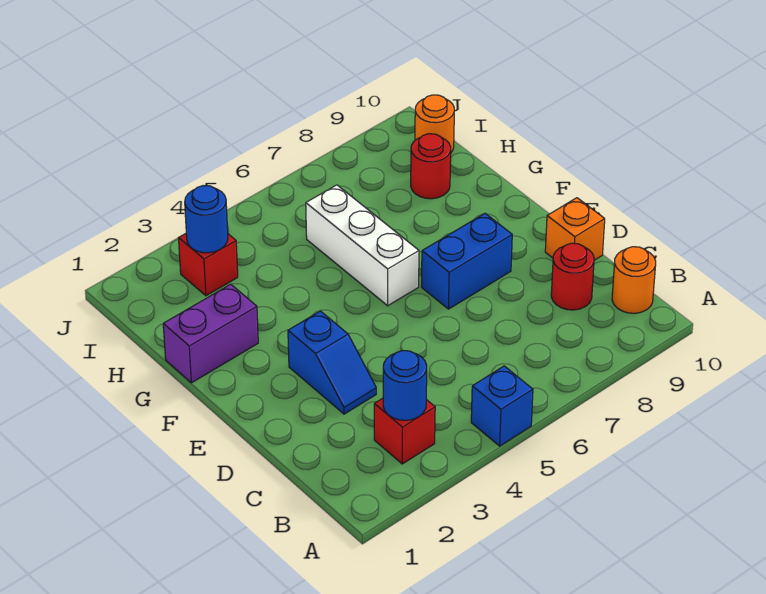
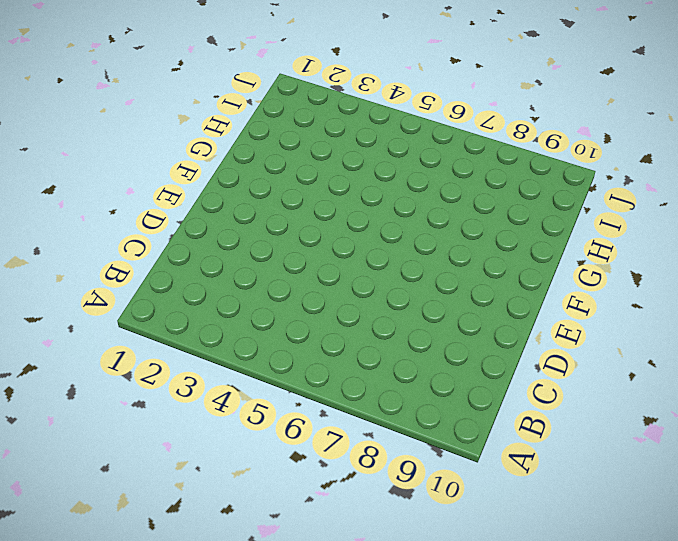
none -> blue brick A5 level 1
none -> red brick B3 level 1
none -> orange round brick B10 level 1

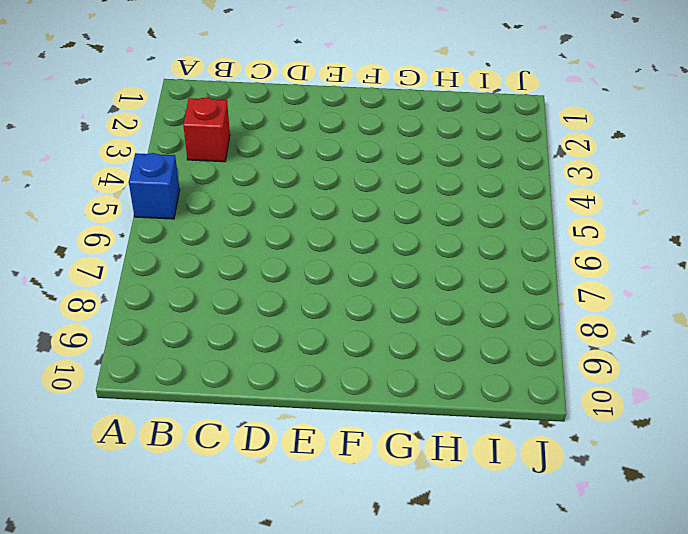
none -> orange round brick B10 level 1
none -> red round brick C9 level 1
none -> blue slope D3:E3 level 1 top E

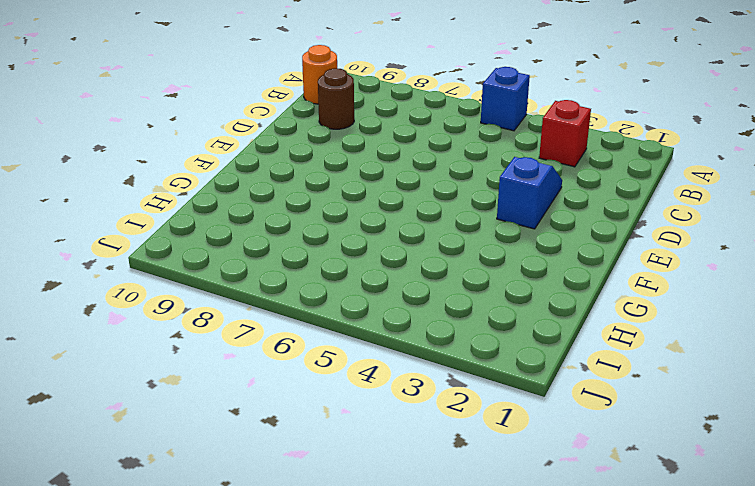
brown round brick C9 level 1 -> red round brick C9 level 1
none -> orange brick D10 level 1
none -> blue brick E7:E8 level 1
none -> white brick F6:H6 level 1

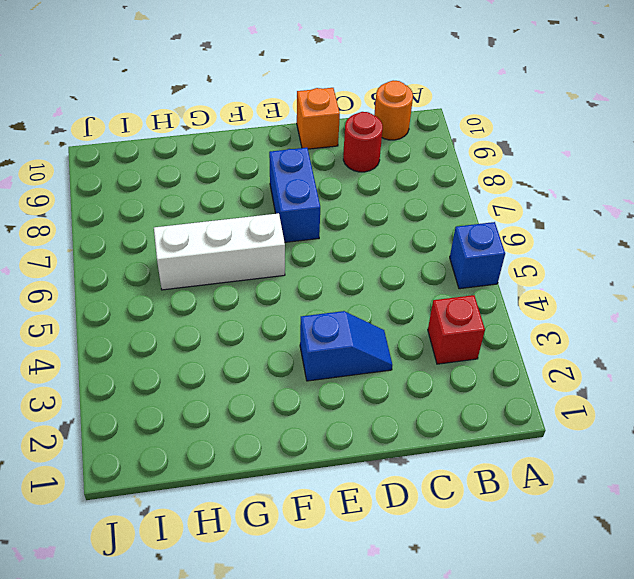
none -> purple brick G1:G2 level 1
none -> red round brick H9 level 1
none -> red brick I3 level 1

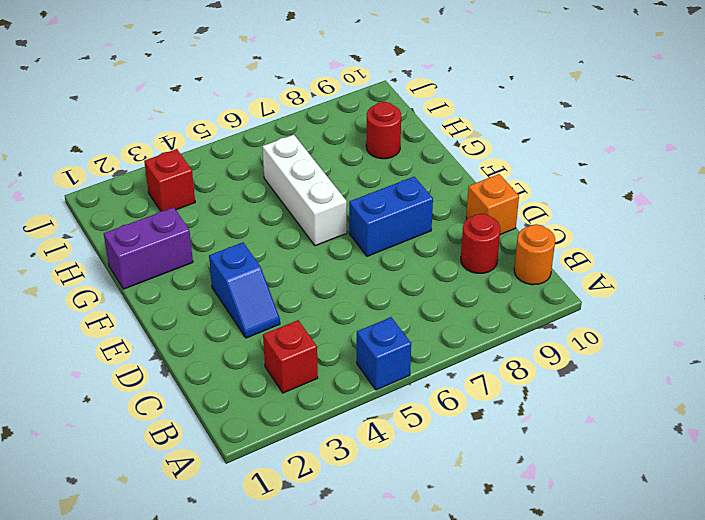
none -> orange round brick I10 level 1
none -> blue round brick B3 level 2
none -> blue round brick I3 level 2

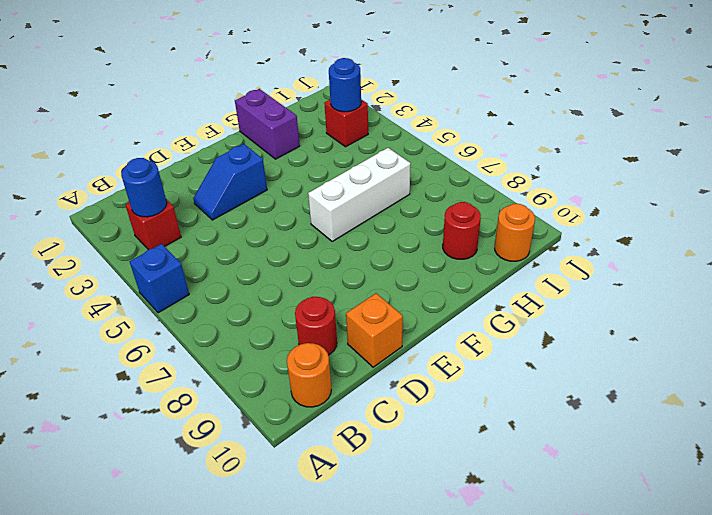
none -> blue brick E7:E8 level 1

